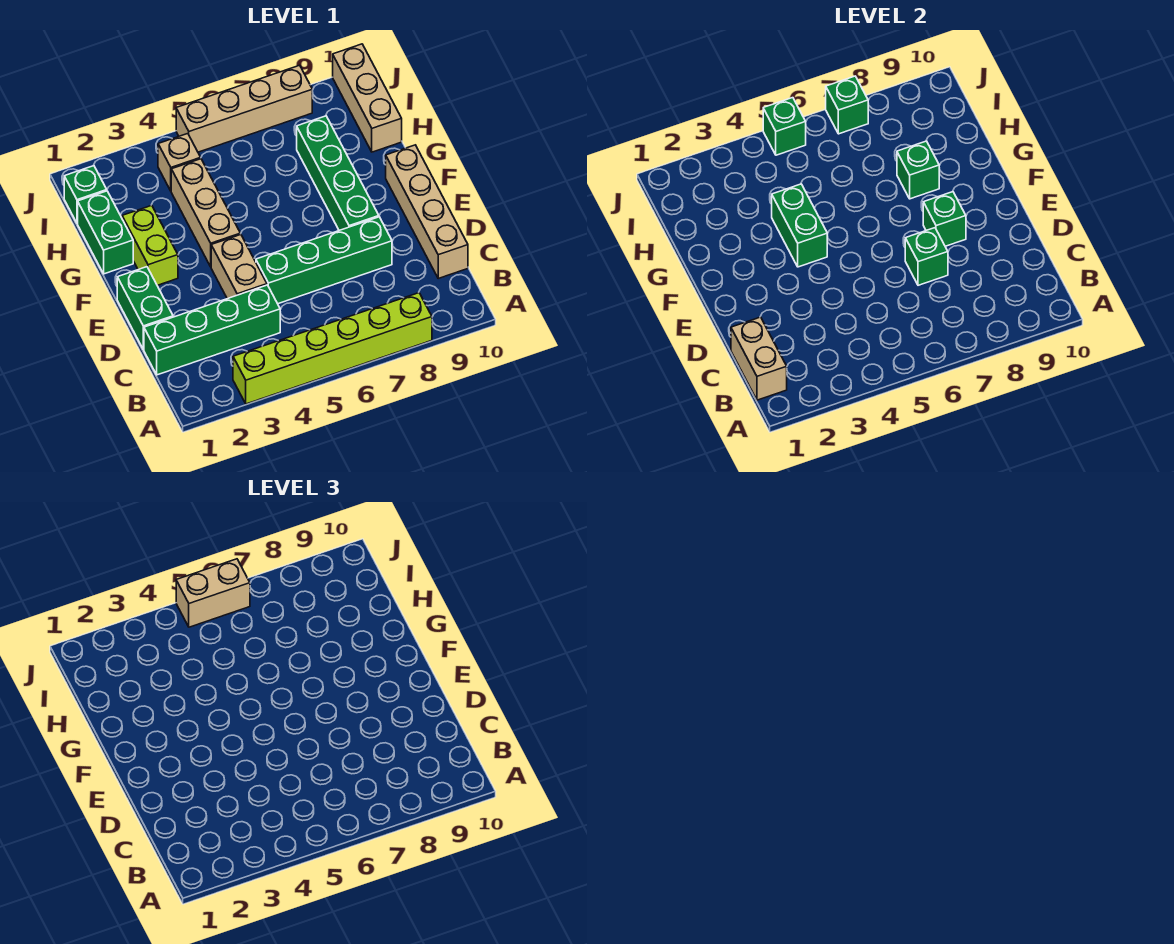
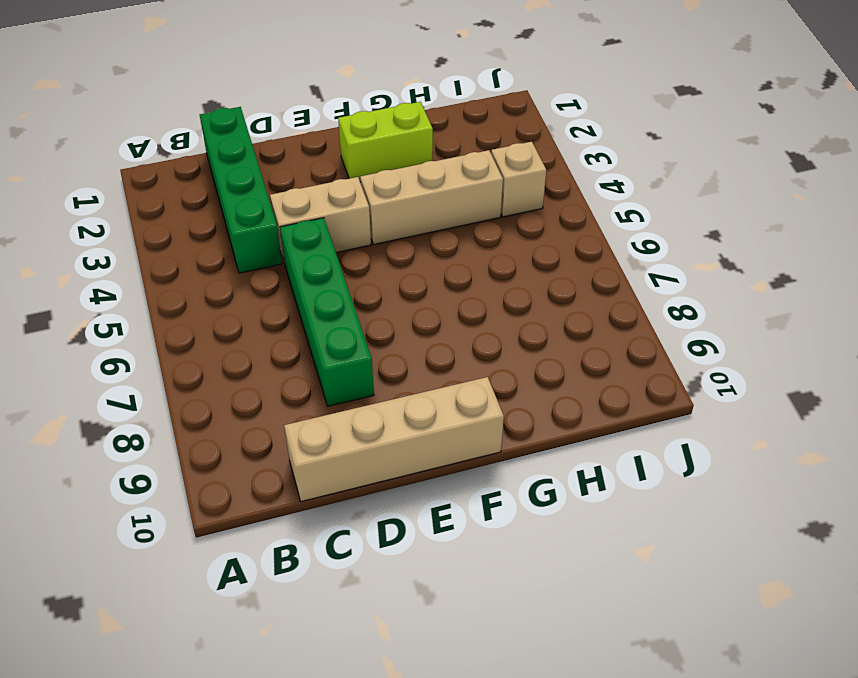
none -> lime brick A3:A8 level 1
none -> green brick D1:E1 level 1
none -> green brick E8:H8 level 1

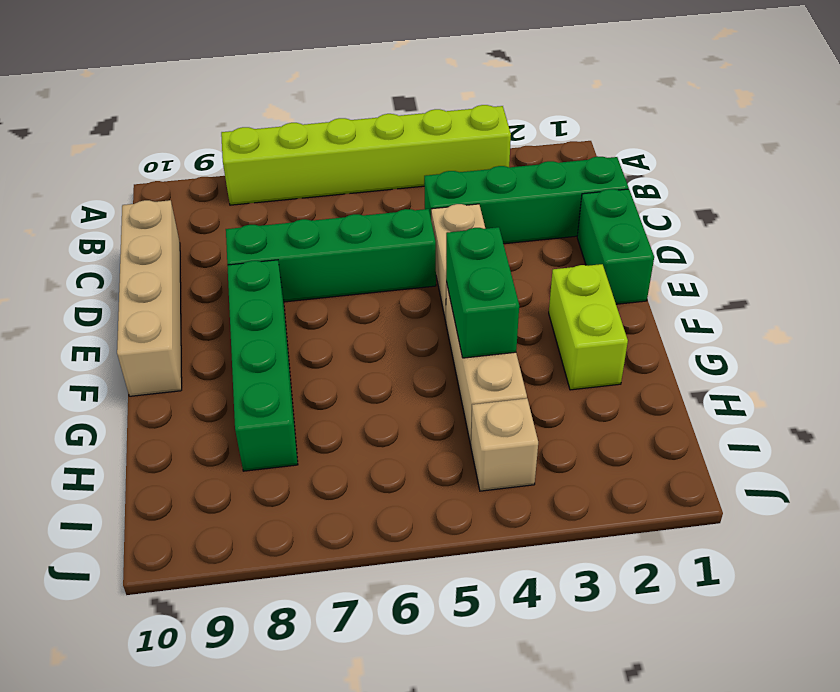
none -> green brick G1:H1 level 1
none -> tan brick H10:J10 level 1
none -> green brick I1 level 1

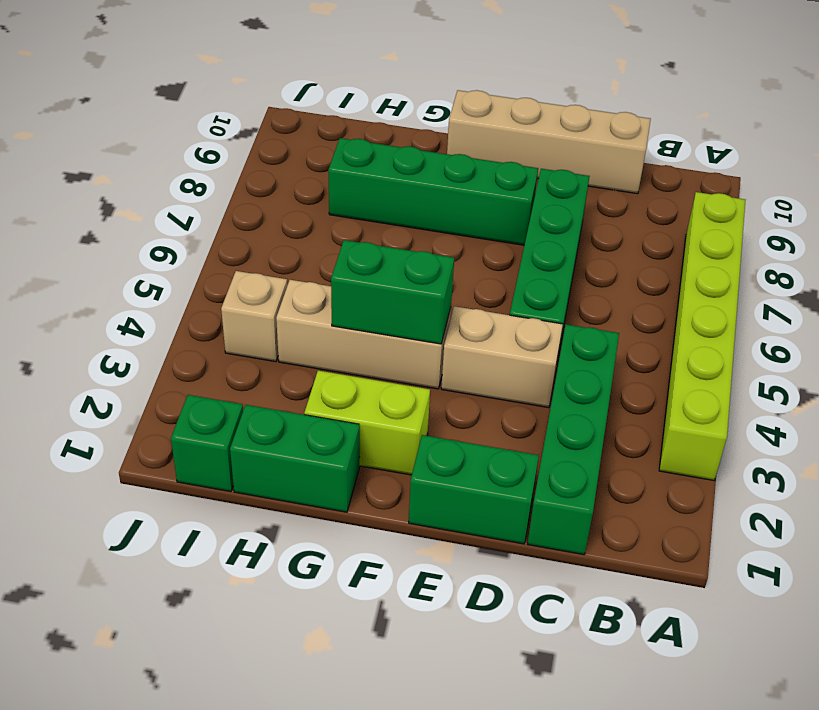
none -> tan brick H10:J10 level 1
none -> tan brick J5:J8 level 1
none -> tan brick B1:C1 level 2

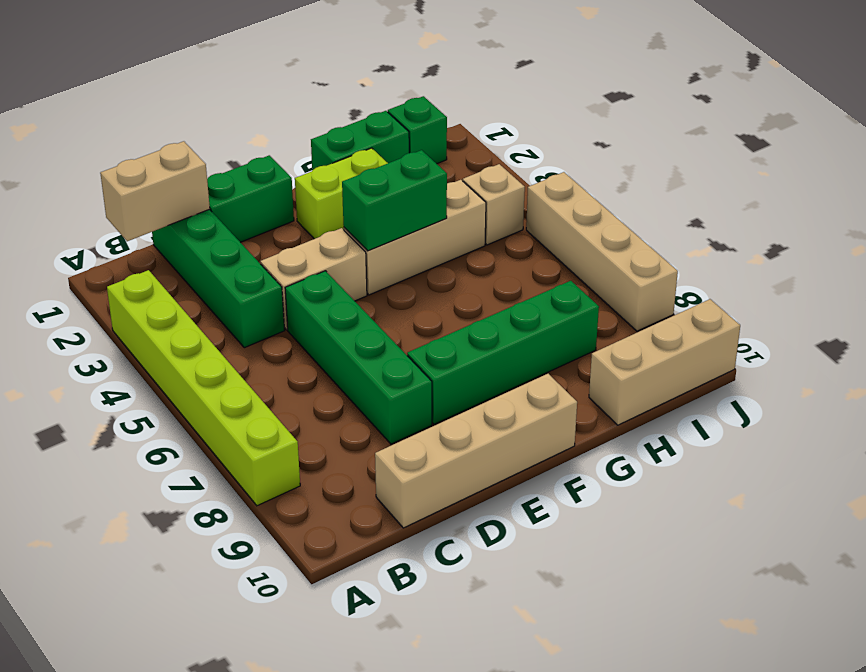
none -> green brick D7 level 2
none -> green brick E8 level 2
none -> green brick G8 level 2

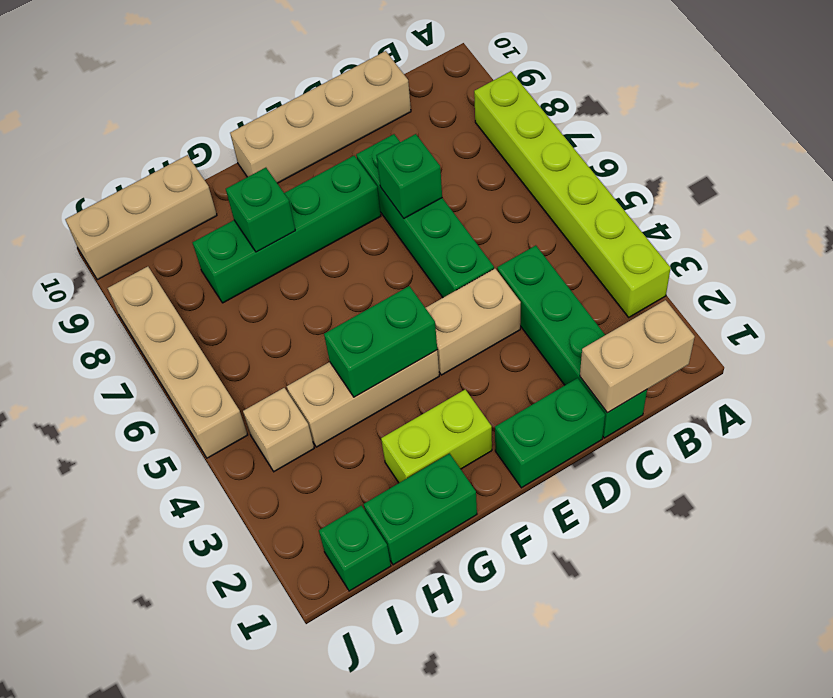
none -> green brick E8 level 2
none -> green brick J5 level 2
none -> green brick J7 level 2

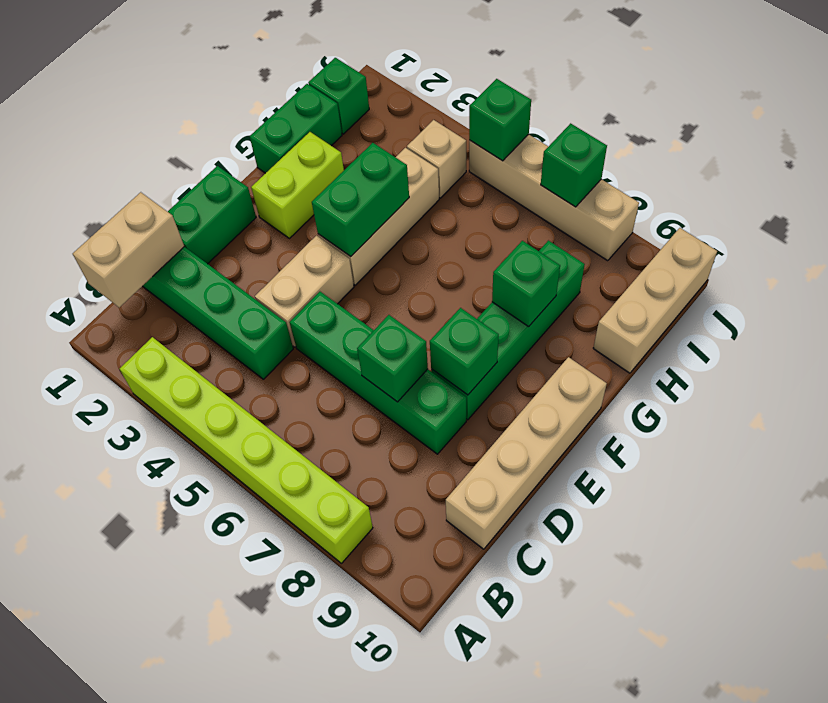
none -> tan brick J5:J6 level 3

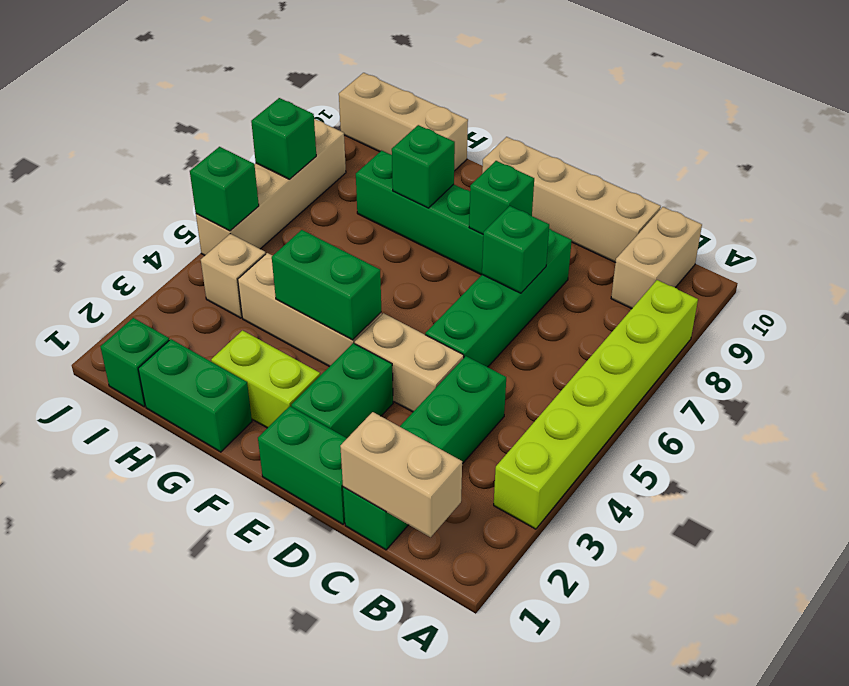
tan brick B9:B10 level 1 -> tan brick J5:J6 level 3
green brick E2:E3 level 1 -> none

